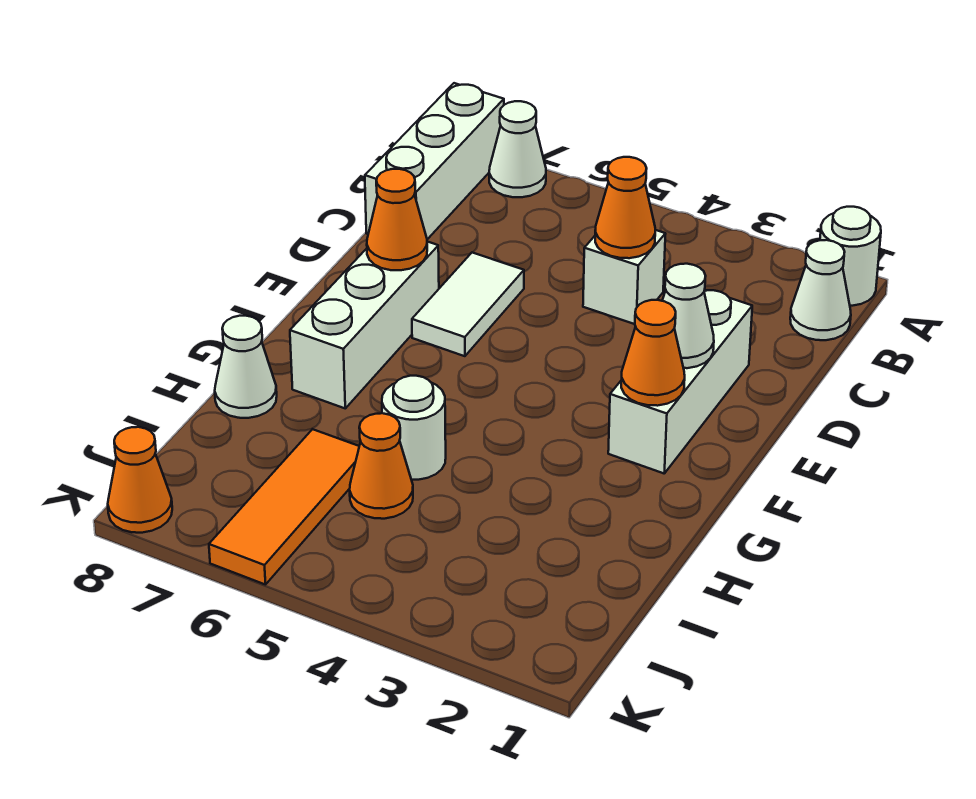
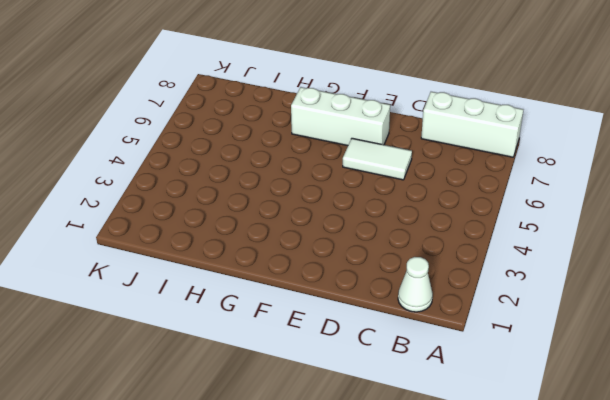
none -> white round brick A1 level 1
none -> white cone A7 level 1
none -> white brick C4 level 1

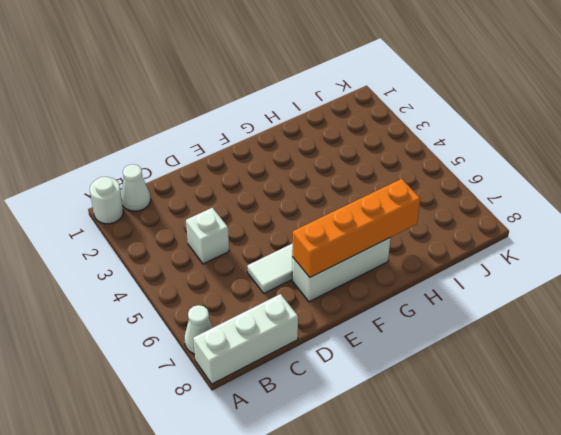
orange brick E7:H7 level 2 -> orange cone E7 level 2
none -> white brick D2:F2 level 1
none -> white round brick H5 level 1
none -> white cone H8 level 1

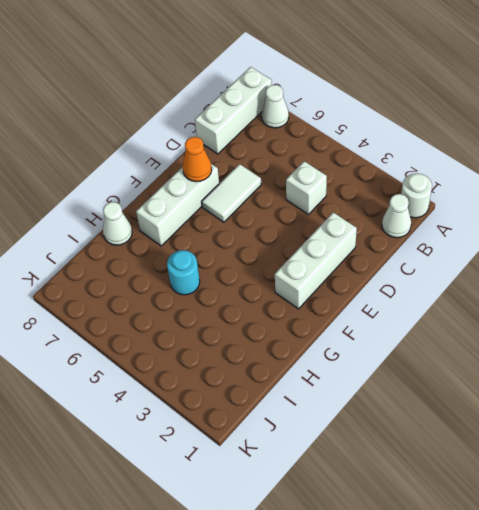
cyan round brick H5 level 1 -> white round brick H5 level 1
none -> orange cone I5 level 1
none -> orange tile I6:K6 level 1
none -> orange cone K8 level 1

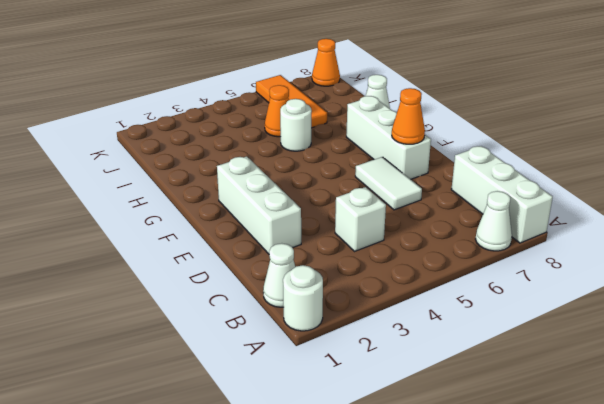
none -> orange cone C4 level 2
none -> white cone E2 level 2
none -> orange cone F2 level 2

